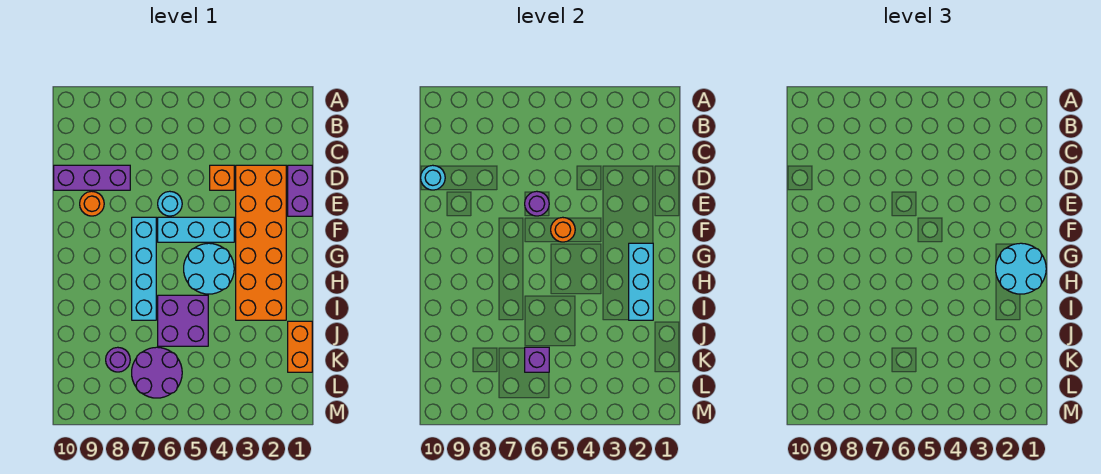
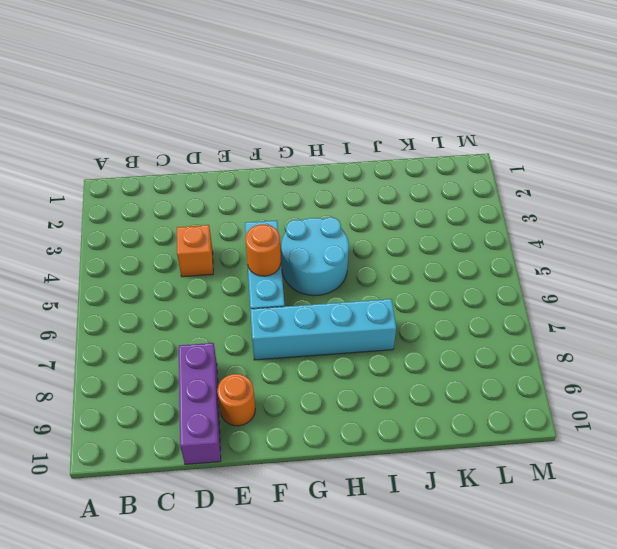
none -> purple brick D1:E1 level 1
none -> orange brick D2:I3 level 1
none -> cyan round brick E6 level 1

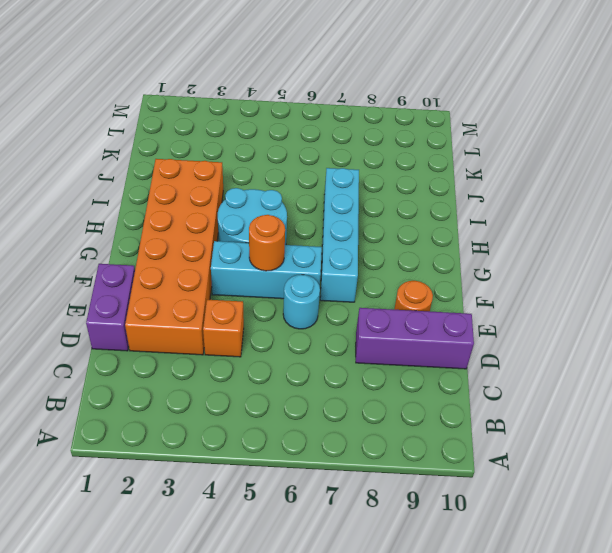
none -> purple brick I5:J6 level 1
none -> orange brick J1:K1 level 1
none -> purple round brick K6:L7 level 1

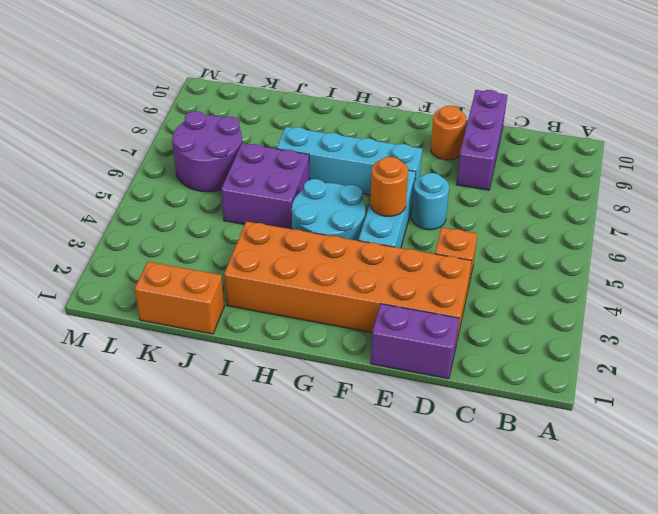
none -> purple round brick K8 level 1
none -> cyan round brick D10 level 2
none -> purple round brick E6 level 2

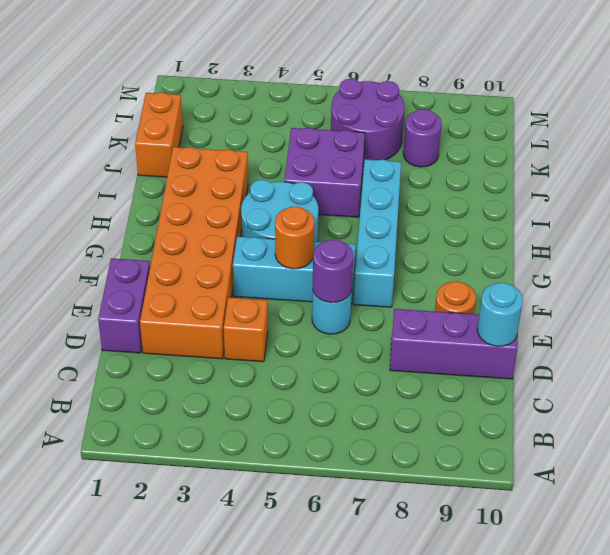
none -> cyan brick G2:I2 level 2
none -> purple brick K6 level 2
none -> cyan round brick G1:H2 level 3

